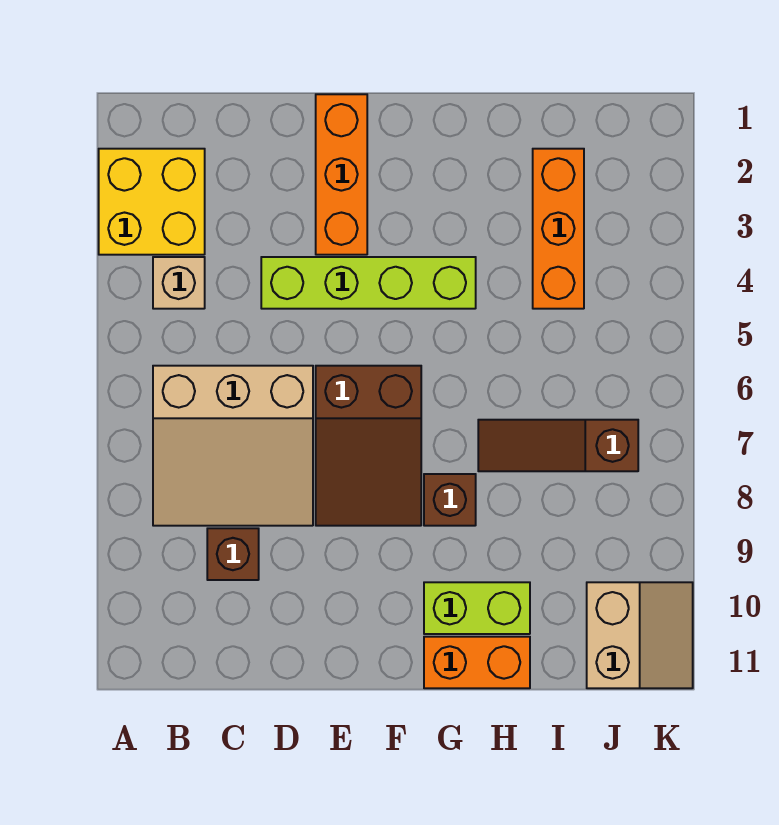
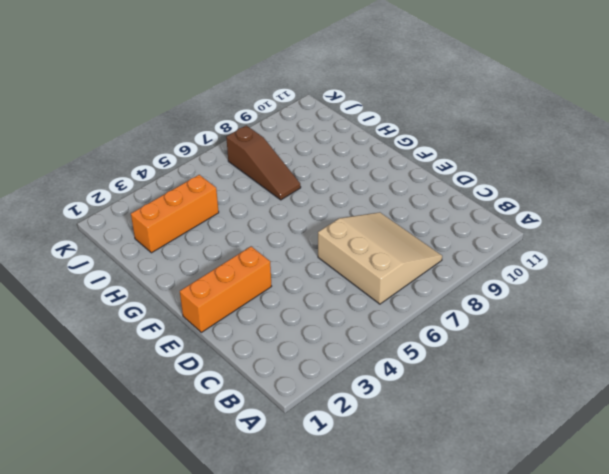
none -> yellow brick A2:B3 level 1
none -> tan brick B4 level 1
none -> brown brick C9 level 1

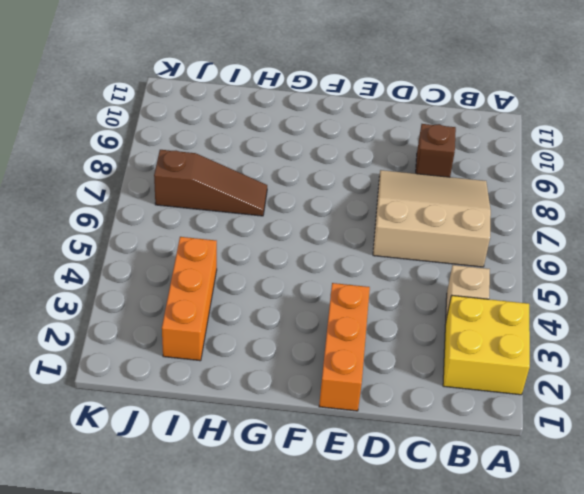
none -> lime brick D4:G4 level 1
none -> brown slope E6:F8 level 1 top 6
none -> brown brick G8 level 1

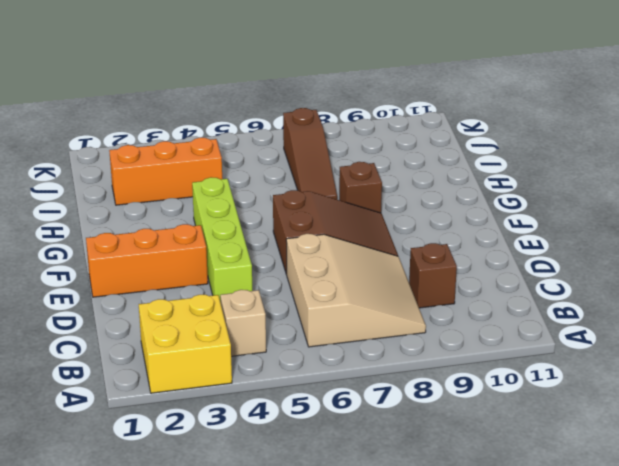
none -> lime brick G10:H10 level 1
none -> orange brick G11:H11 level 1
none -> tan slope J10:K11 level 1 top J

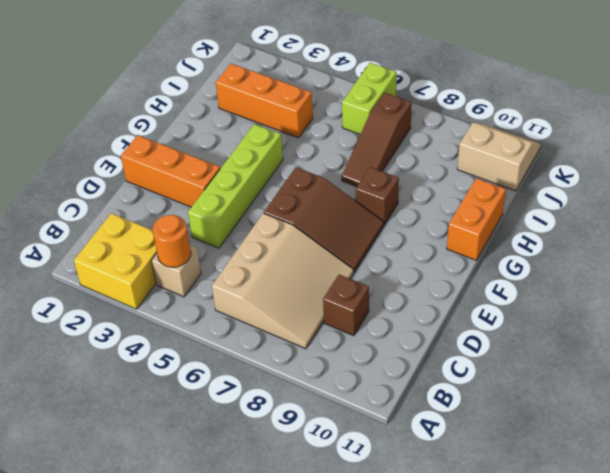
orange round brick B4 level 2 -> none
lime brick J6:K6 level 1 -> lime brick G10:H10 level 1

